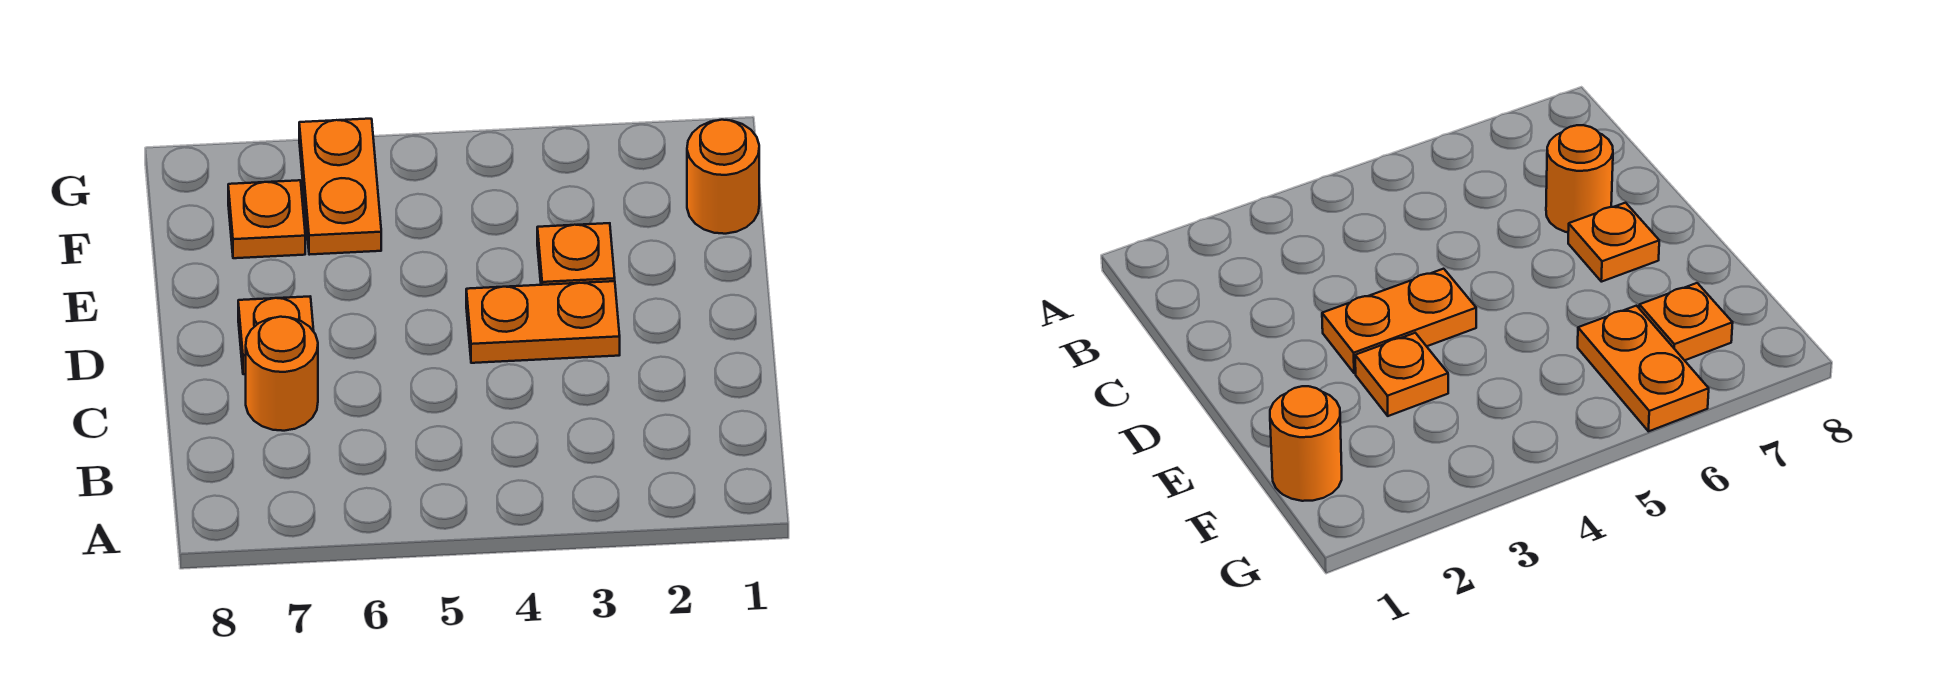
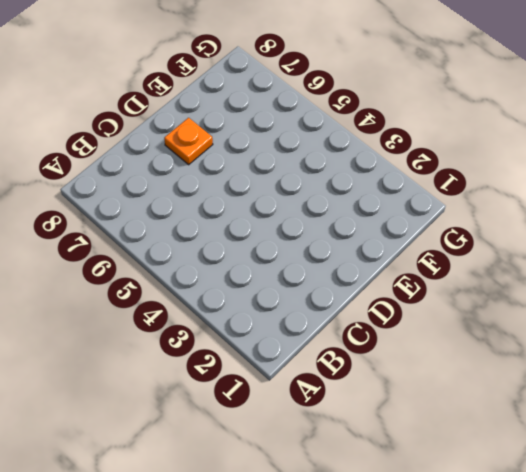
none -> orange round brick C7 level 1
none -> orange plate D3:D4 level 1

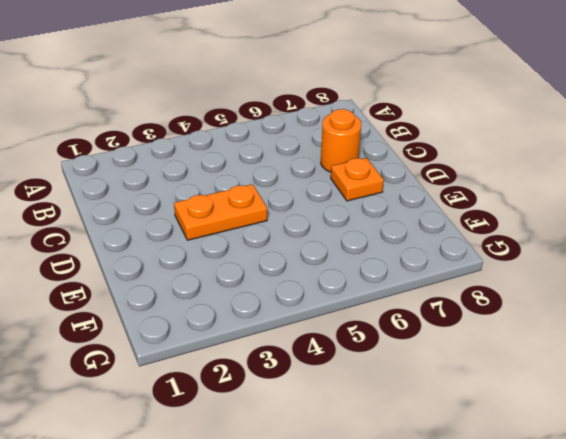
none -> orange plate E3 level 1
none -> orange round brick F1 level 1

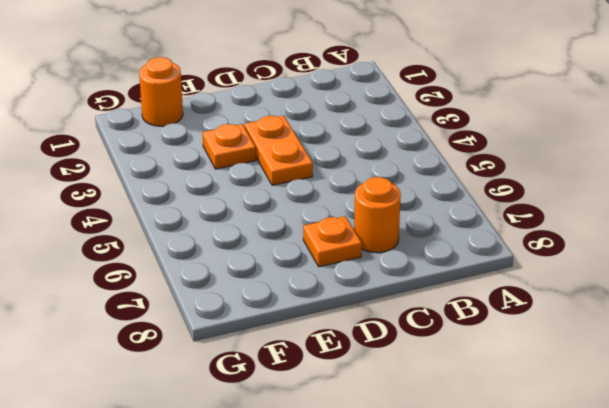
none -> orange plate F6:G6 level 1
none -> orange plate F7 level 1

